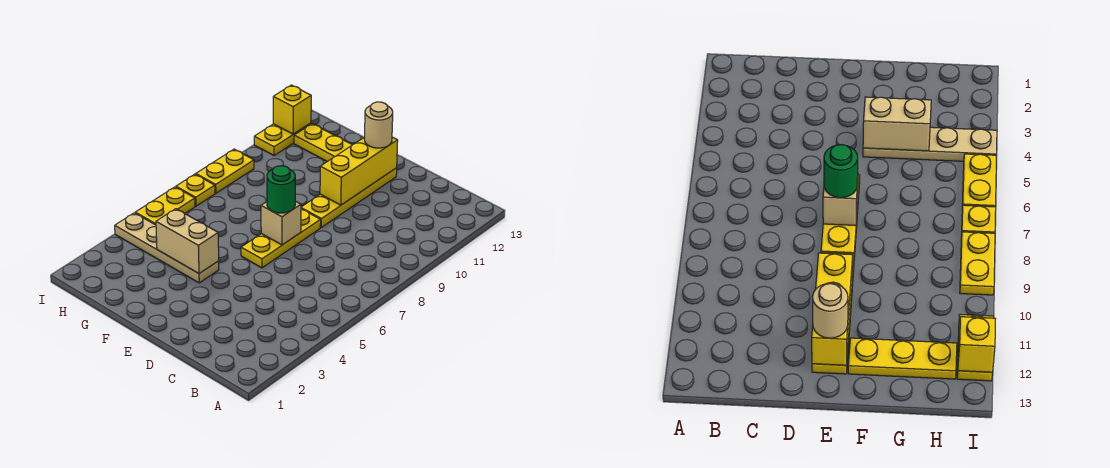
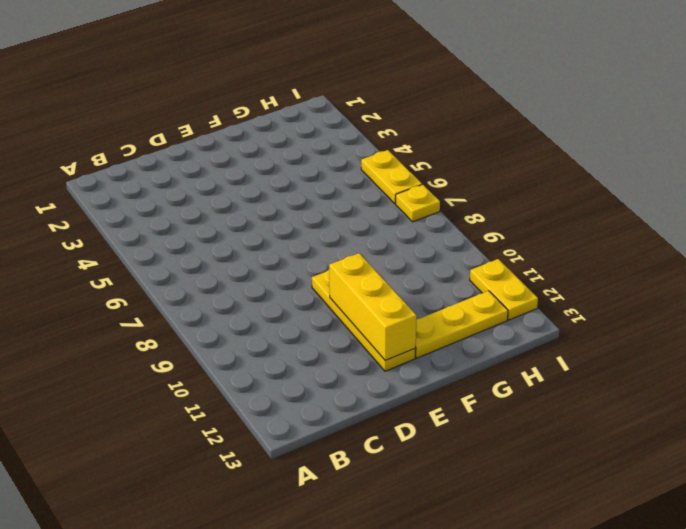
none -> yellow plate E6:E8 level 1
none -> tan plate F4:I4 level 1
none -> yellow plate I8:I9 level 1

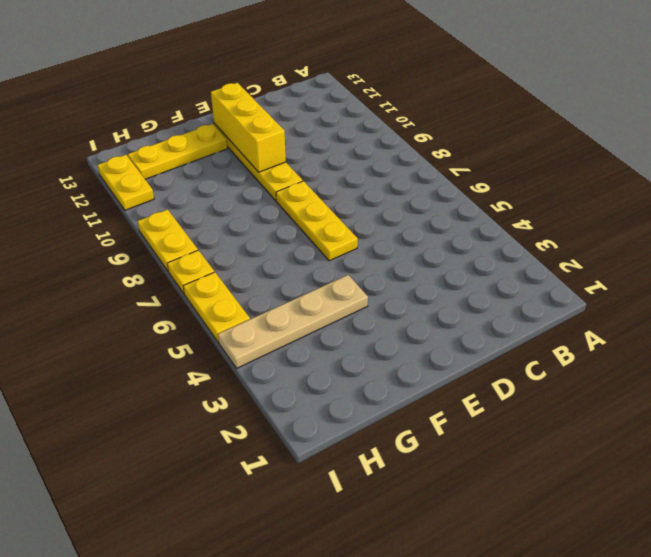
none -> tan brick E7 level 2
none -> tan brick F4:G4 level 2
none -> yellow brick I12 level 2

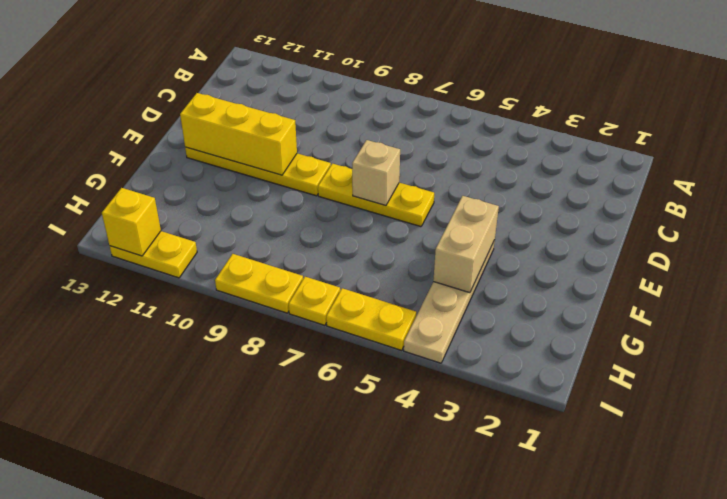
none -> yellow plate F12:H12 level 1
none -> green round brick E7 level 3
none -> tan round brick E12 level 3

